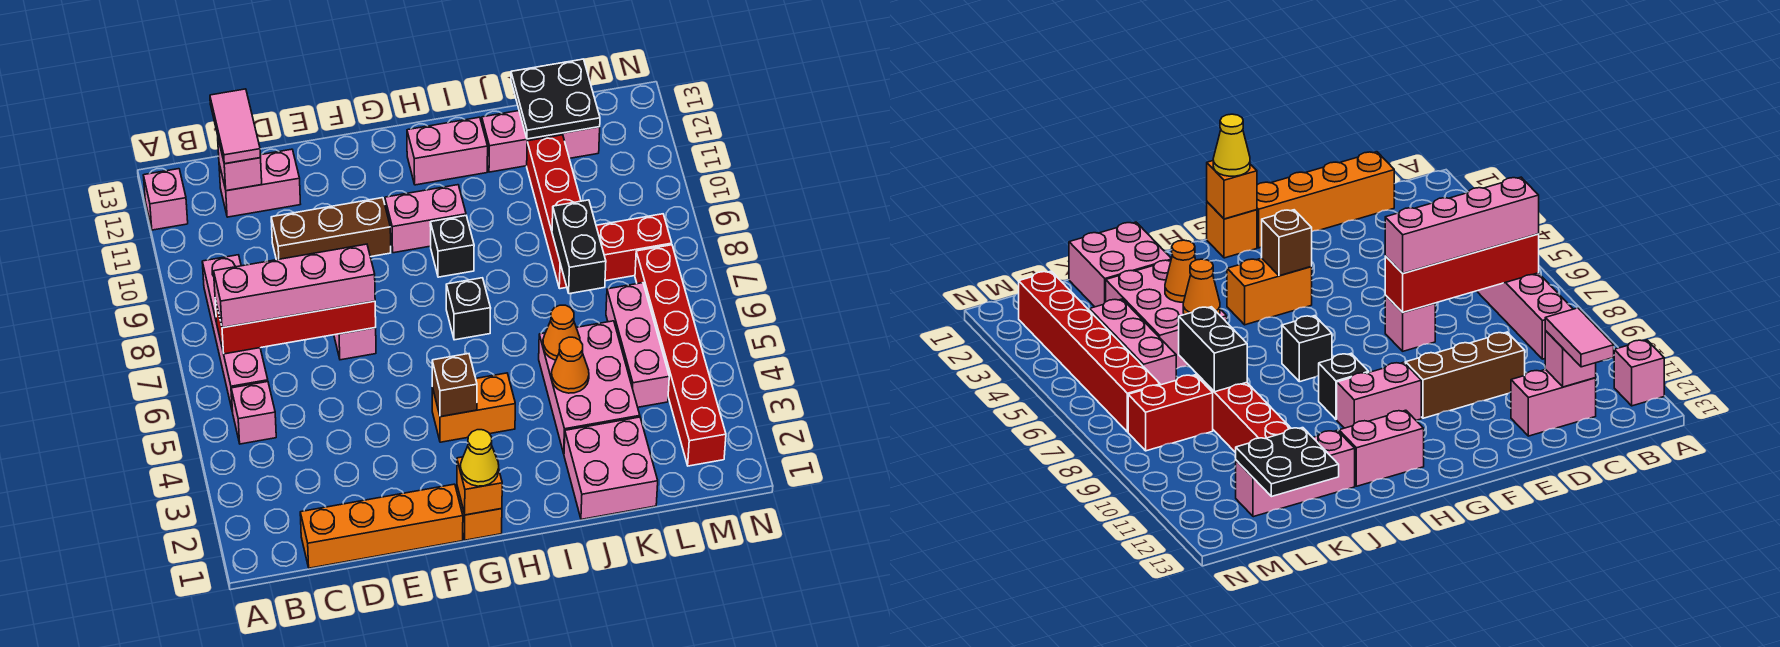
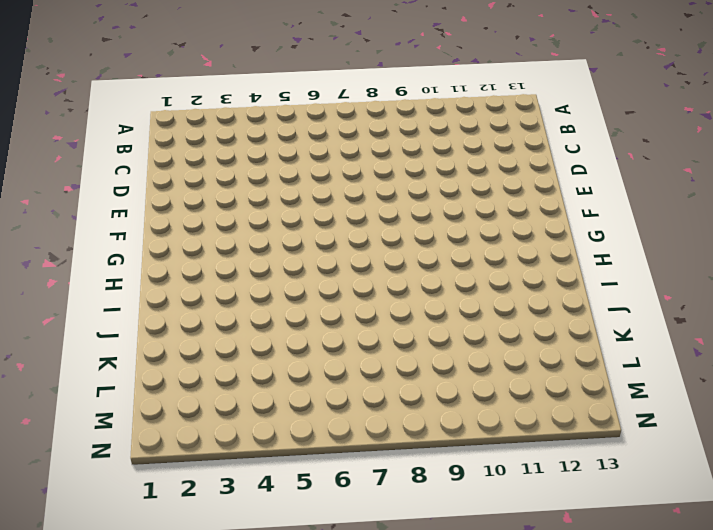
none -> pink brick A12 level 1
none -> pink brick B5 level 1
none -> pink brick B6:B9 level 1
none -> orange brick C1:F1 level 1

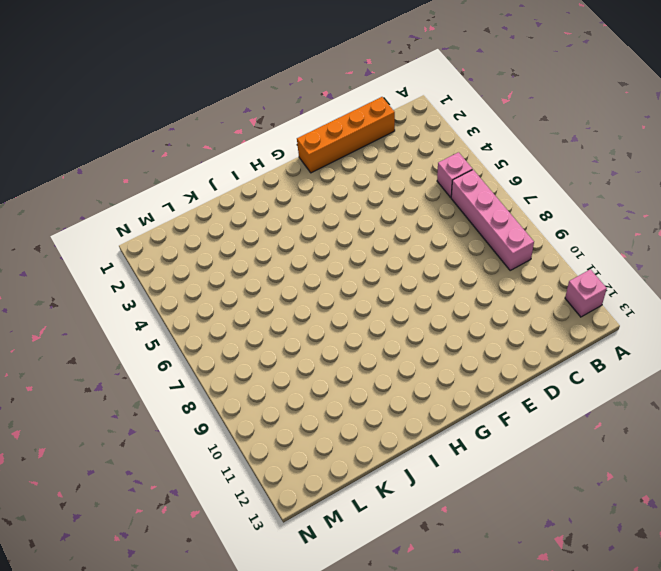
none -> pink brick C12:D12 level 1
none -> brown brick D10:F10 level 1
none -> pink brick E7 level 1
none -> orange brick G1 level 1

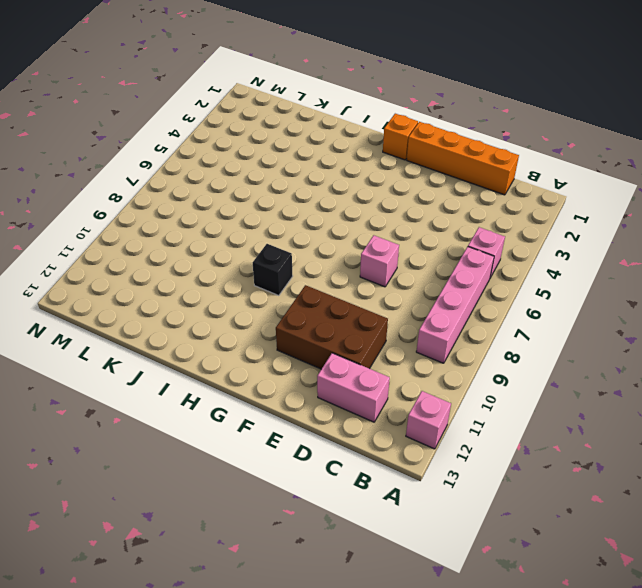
brown brick D10:F11 level 1 -> brown brick D10:F10 level 1
none -> orange brick G4:H4 level 1
none -> pink brick G10:H10 level 1
none -> black brick H7 level 1
none -> pink brick H12:I12 level 1

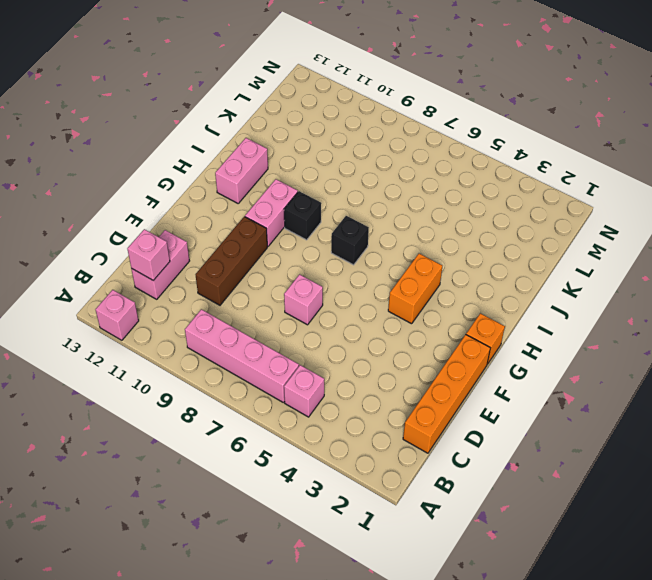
none -> pink brick J1:K2 level 1
none -> pink brick J3:K5 level 1
none -> pink brick J12:L12 level 1
none -> red brick K8:K11 level 1

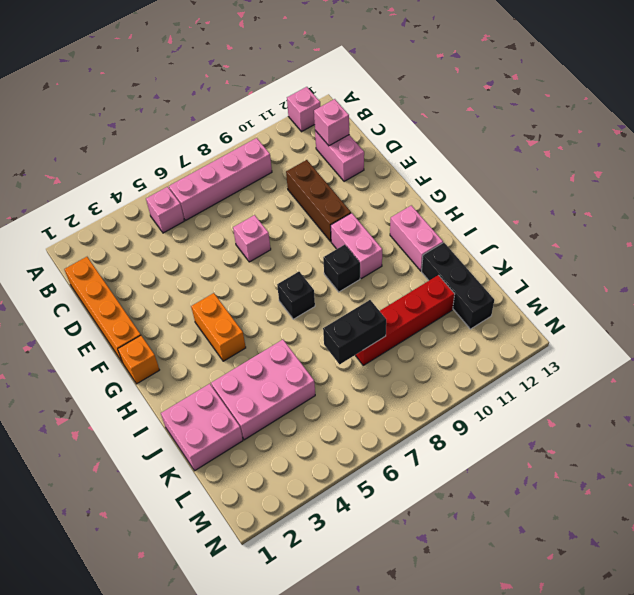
black brick J12:L12 level 1 -> pink brick J12:L12 level 1
none -> pink brick L4:L6 level 1
none -> red brick L8:M8 level 1
none -> red brick M2:M7 level 1
none -> red brick B7:E7 level 2

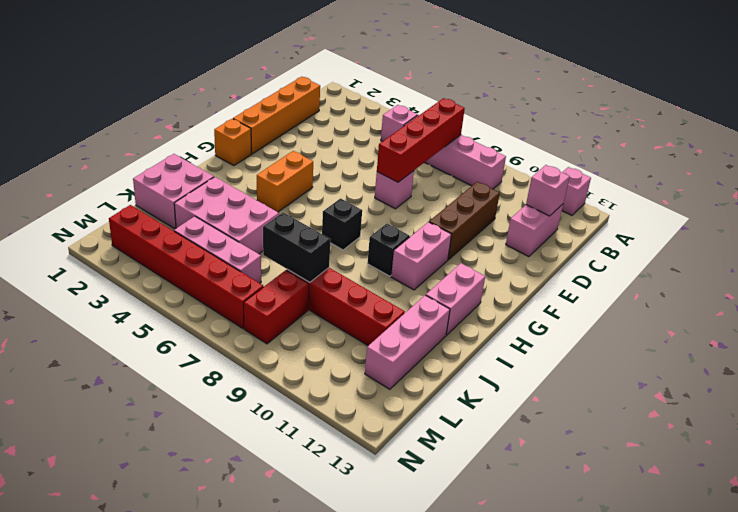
none -> orange brick G1 level 2
none -> brown brick G4 level 2
none -> orange cone J4 level 2
none -> orange cone J5 level 2

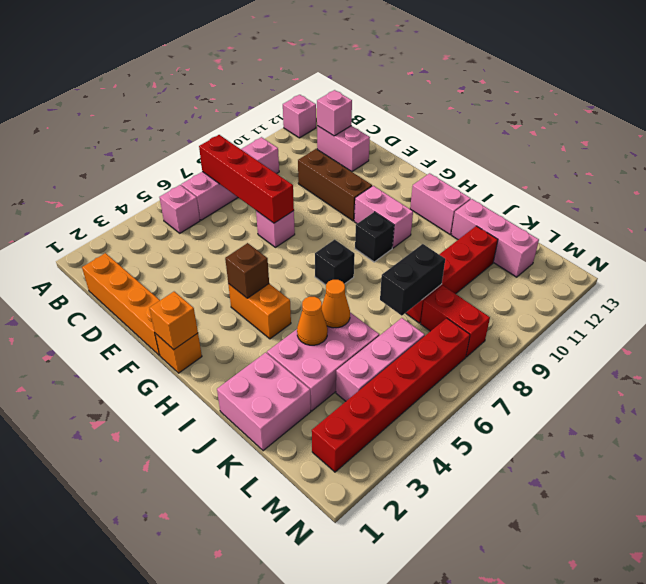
none -> black plate K12:L13 level 2
none -> pink brick B7:E7 level 3
none -> pink tile C12:C13 level 3
none -> yellow cone G1 level 3

